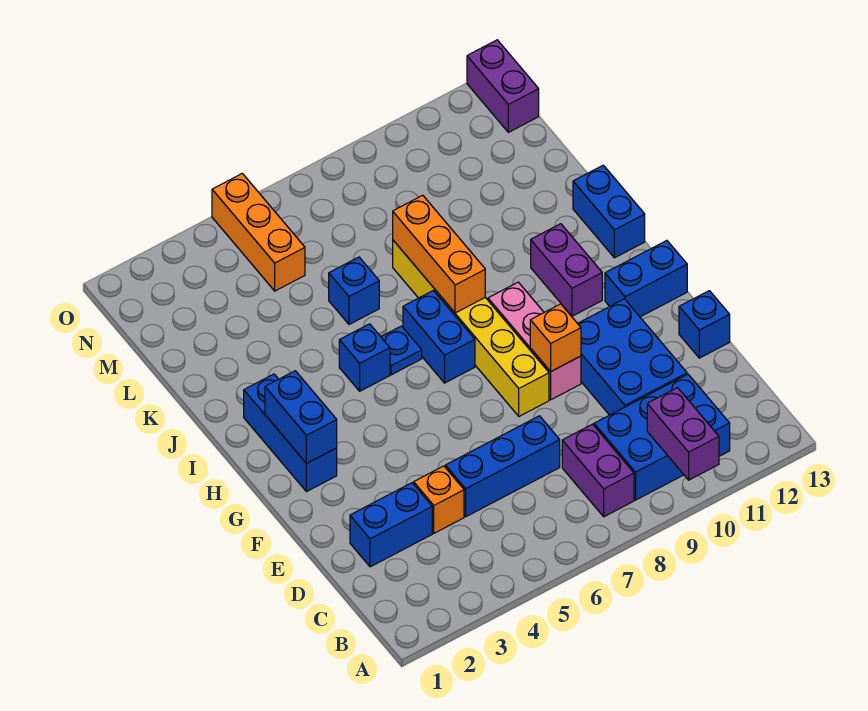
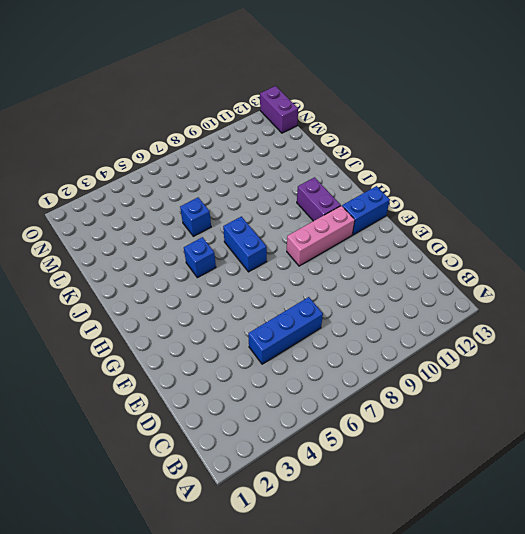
pink brick G9:G11 level 1 -> pink brick F9:H9 level 1
none -> purple brick B8:C8 level 1
none -> blue brick B9:C11 level 1
none -> blue brick D2:D3 level 1

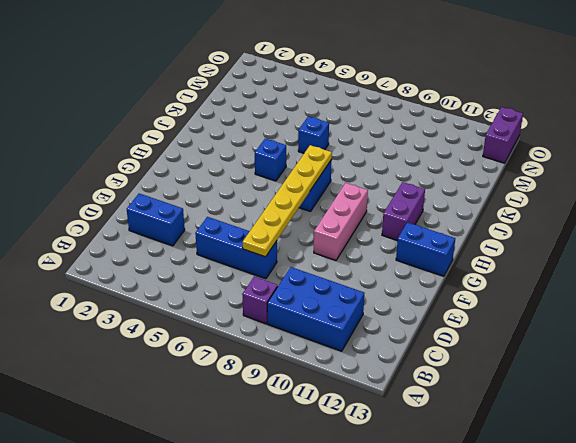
purple brick B8 level 1 -> purple brick B8:C8 level 1
yellow plate D7:I7 level 2 -> none
none -> orange brick D4 level 1
none -> blue brick D10:F11 level 1
none -> blue brick E13 level 1

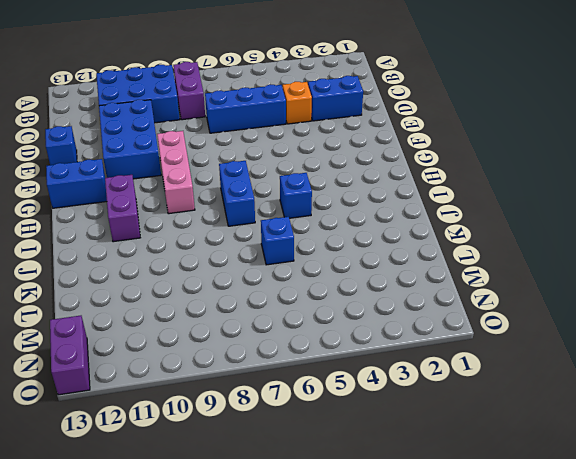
none -> yellow brick F8:K8 level 1
none -> blue brick G2:I2 level 1
none -> blue plate I6 level 1

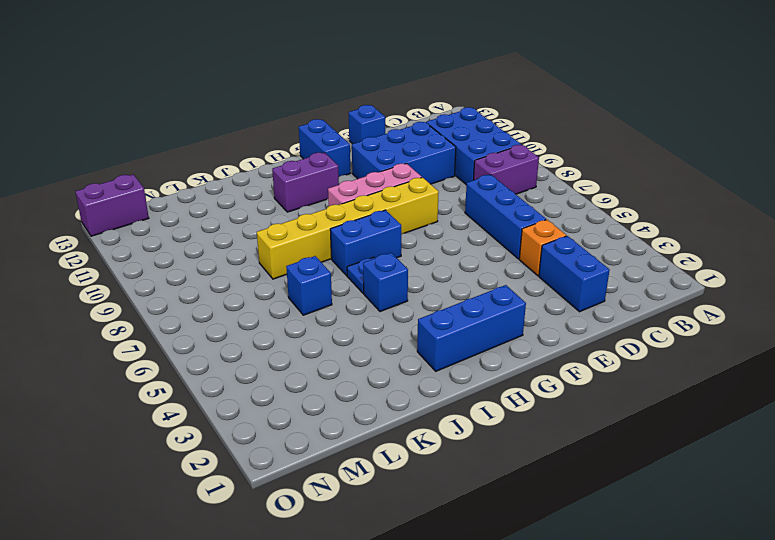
none -> blue brick I13:J13 level 1
none -> orange brick M5:O5 level 1
none -> purple brick A10:B10 level 2

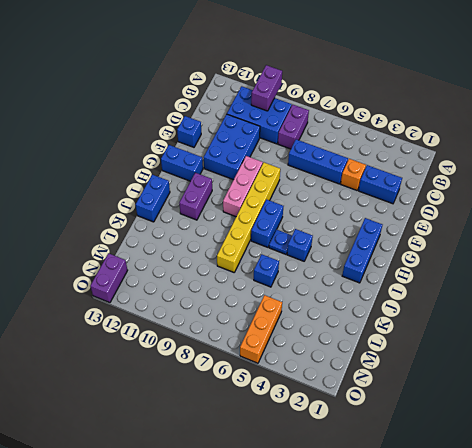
none -> orange brick F9 level 2
none -> blue brick G2:H2 level 2
none -> orange brick I8:K8 level 2

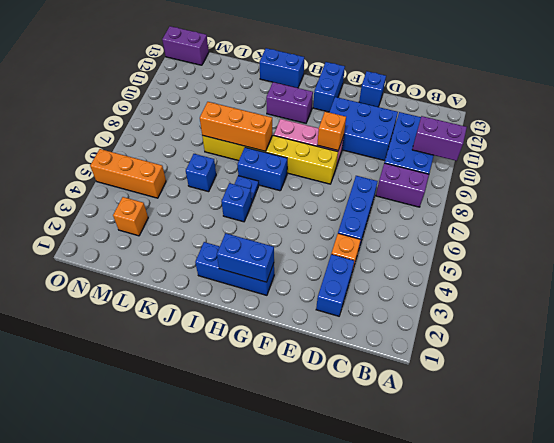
orange brick M3 level 1 -> none

